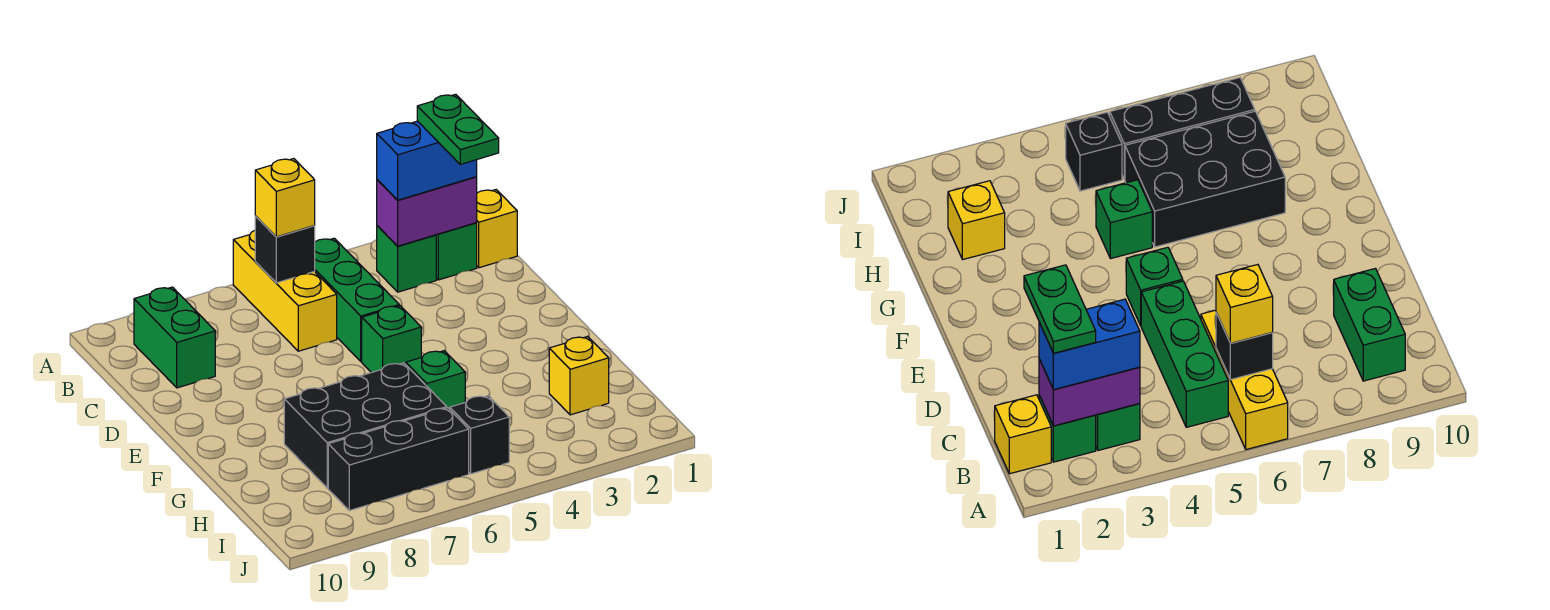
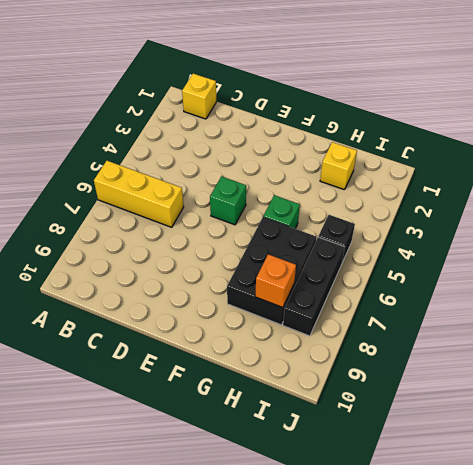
orange brick H8 level 2 -> none
none -> green brick B2 level 1
none -> green brick B3 level 1
none -> green brick B5:D5 level 1

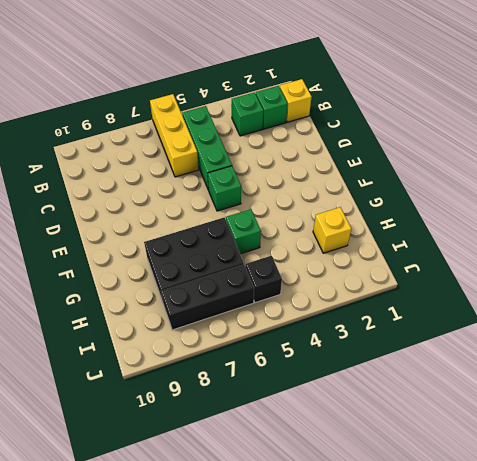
none -> green brick B9:C9 level 1
none -> purple brick B2:B3 level 2
none -> black brick B6 level 2

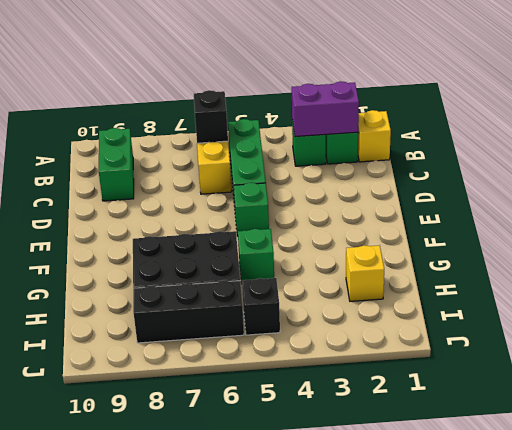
none -> blue brick B2:B3 level 3
none -> yellow brick B6 level 3
none -> green plate B2:C2 level 4

